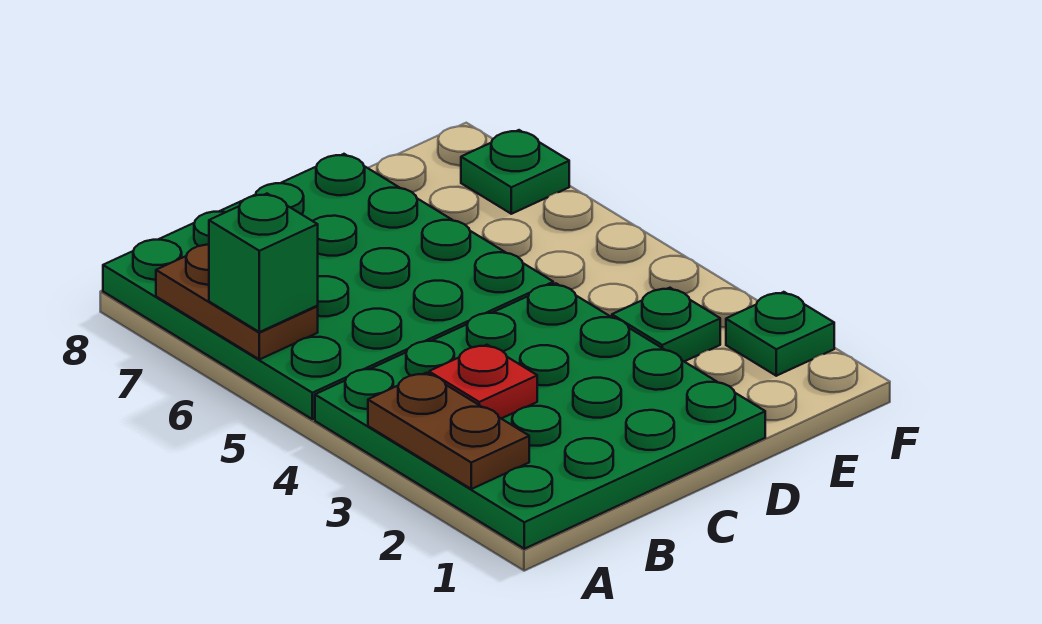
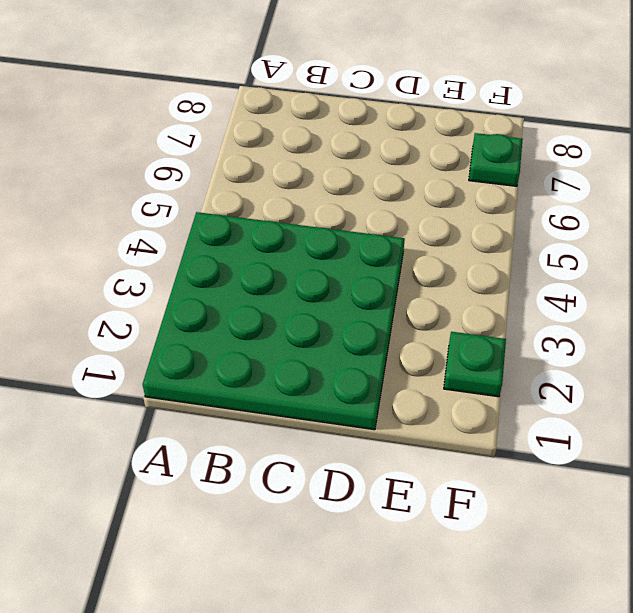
none -> green plate A5:D8 level 1
none -> green plate E3 level 1

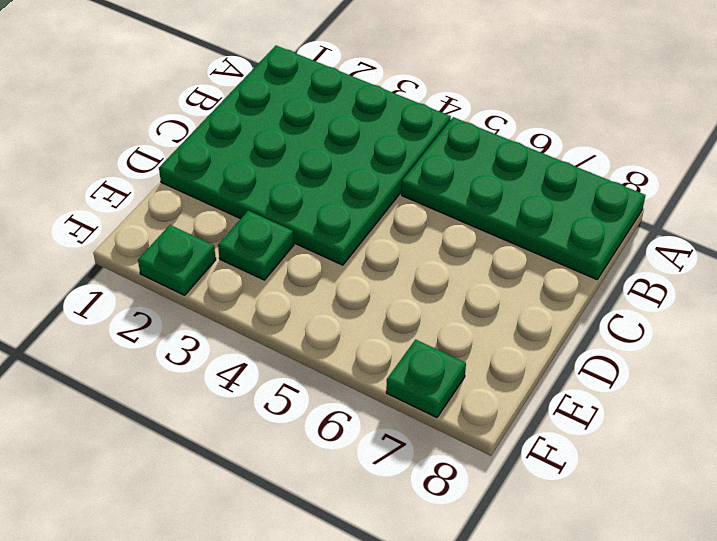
green plate A5:B8 level 1 -> green plate A5:D8 level 1
none -> brown plate A2:A3 level 2
none -> brown plate A6:A7 level 2

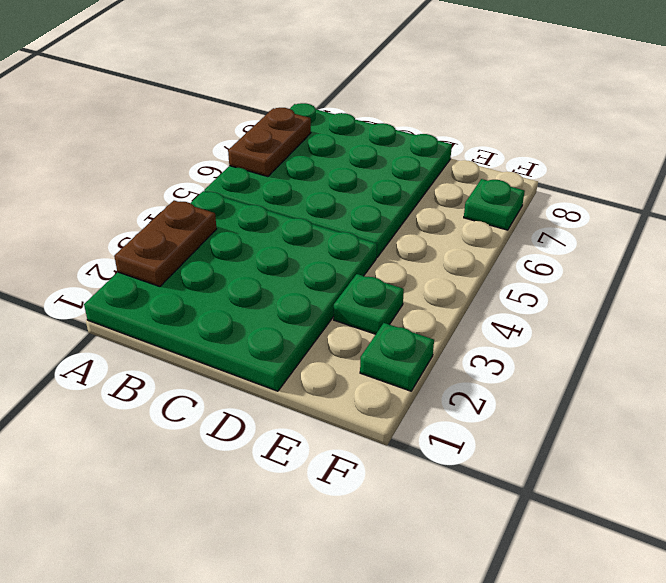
none -> red plate B3 level 2
none -> green brick A6 level 3

